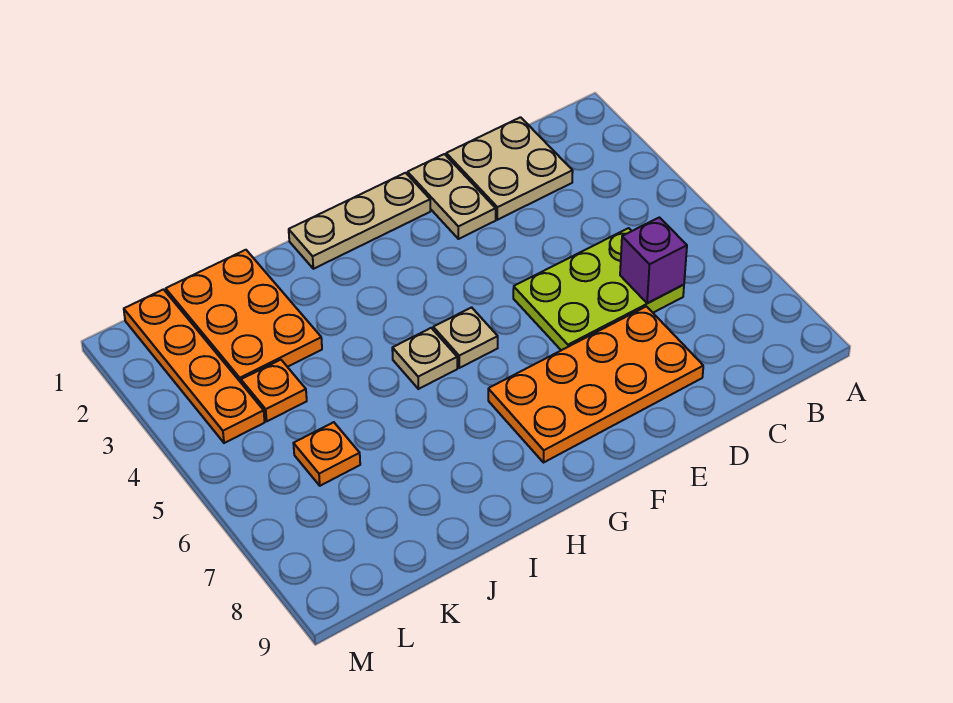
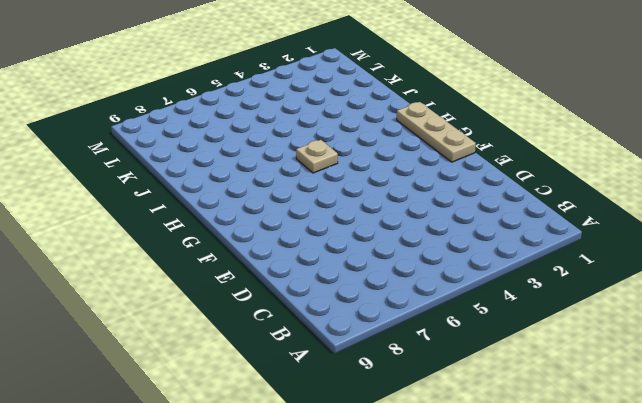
none -> tan plate C1:D2 level 1
none -> lime plate C5:E6 level 1
none -> orange plate D7:G8 level 1

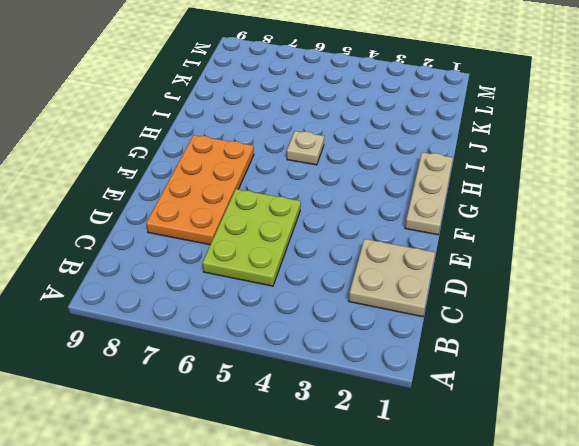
none -> tan plate E1:E2 level 1
none -> tan plate G5 level 1
none -> orange plate J1:K3 level 1

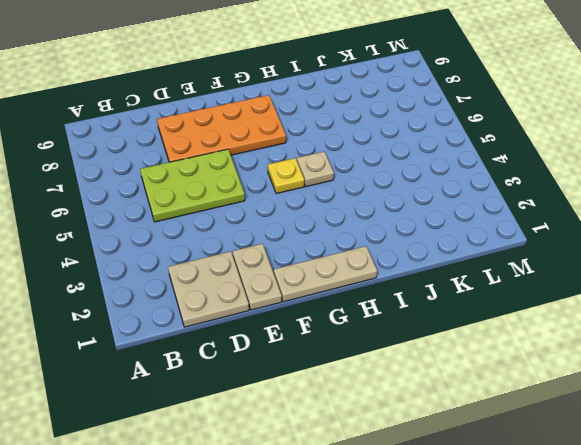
yellow plate G5 level 1 -> tan plate G5 level 1
none -> orange plate J1:K3 level 1
none -> orange plate K4 level 1
none -> orange plate K6 level 1

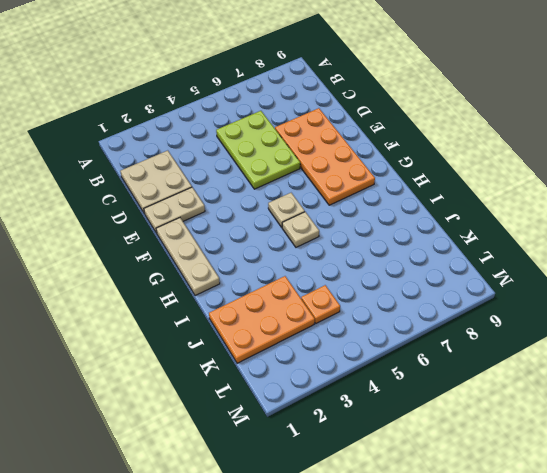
none -> orange plate K6 level 1
none -> orange plate L1:L4 level 1
none -> purple brick C6 level 2

